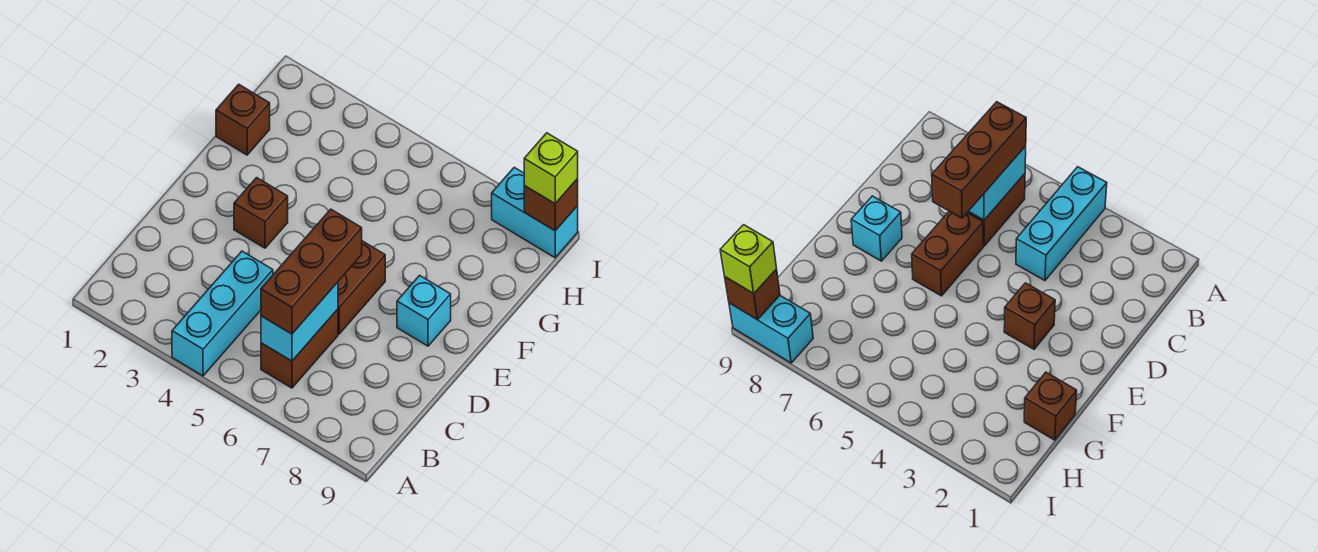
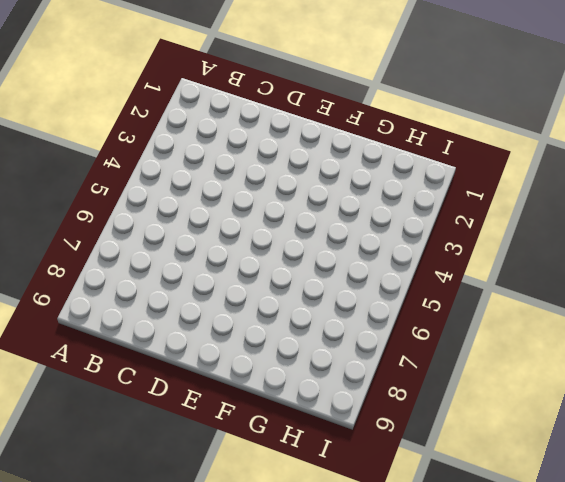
none -> cyan brick A4:C4 level 1
none -> brown brick B6:C6 level 1

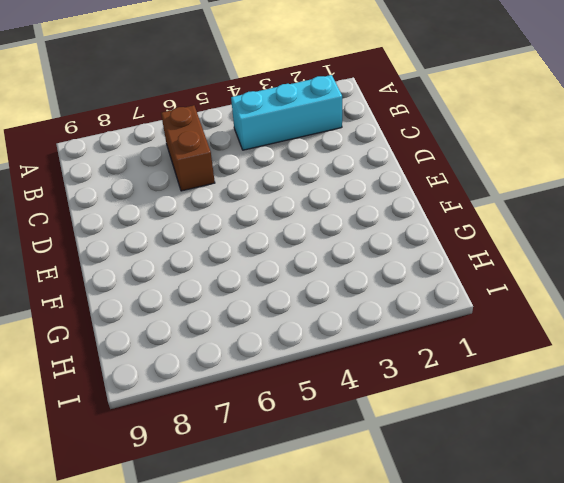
cyan brick B2:B4 level 1 -> cyan brick A4:C4 level 1
none -> brown brick D6:E6 level 1
none -> brown brick E3 level 1

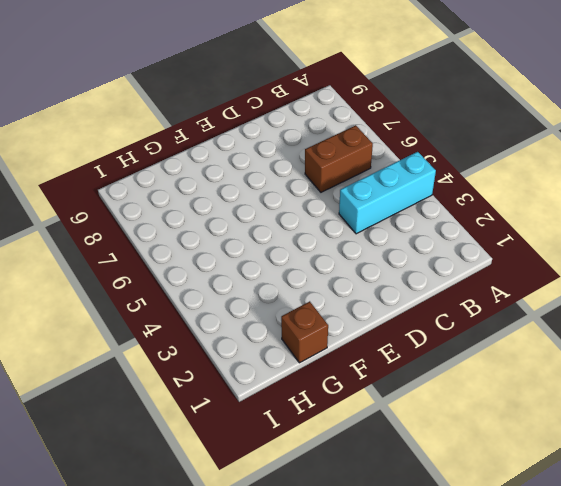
none -> brown brick D6:E6 level 1
none -> brown brick E3 level 1

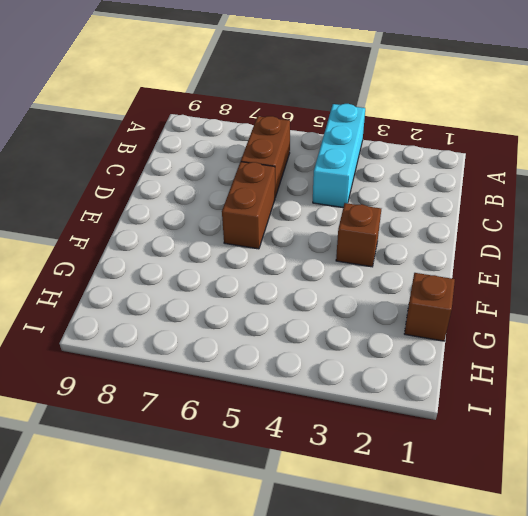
none -> cyan brick E8 level 1
none -> cyan brick I8:I9 level 1

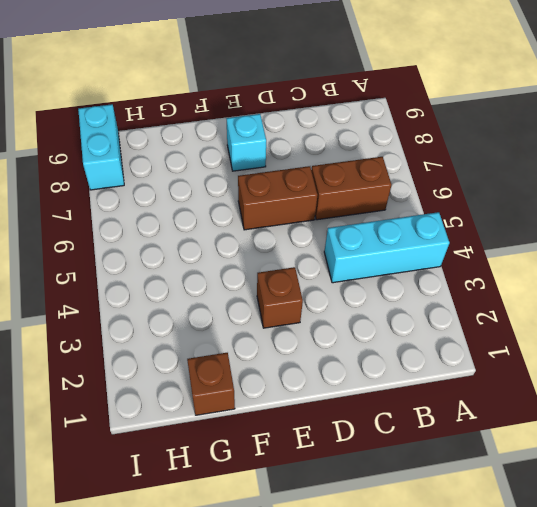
none -> cyan brick B6:C6 level 2
none -> brown brick I9 level 2

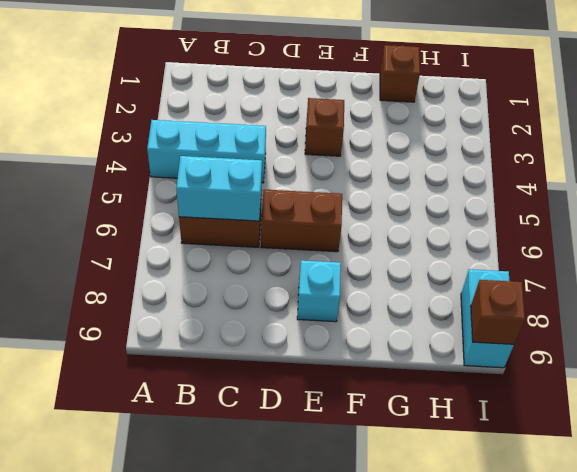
none -> brown brick B6:D6 level 3
none -> lime brick I9 level 3

